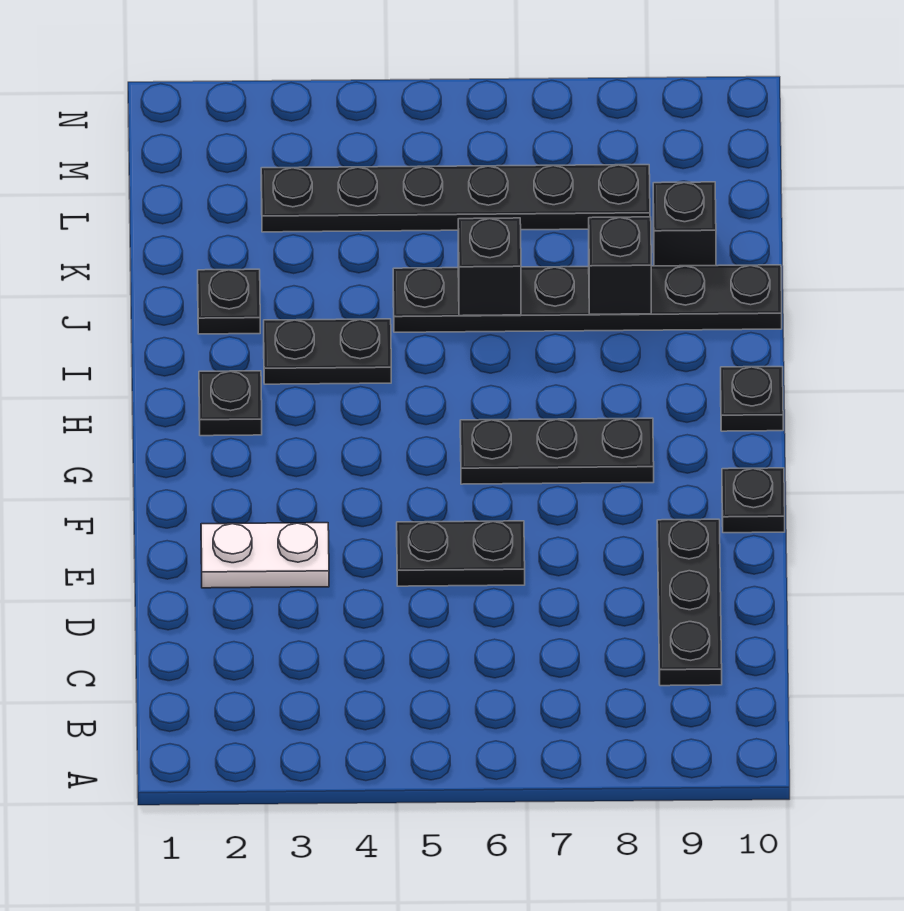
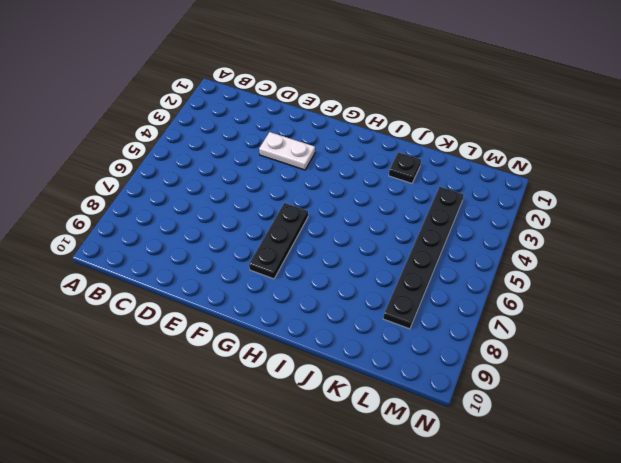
white plate E3:F3 level 1 -> white plate E2:E3 level 1
none -> black plate C9:E9 level 1
none -> black plate E5:E6 level 1
none -> black plate F10 level 1

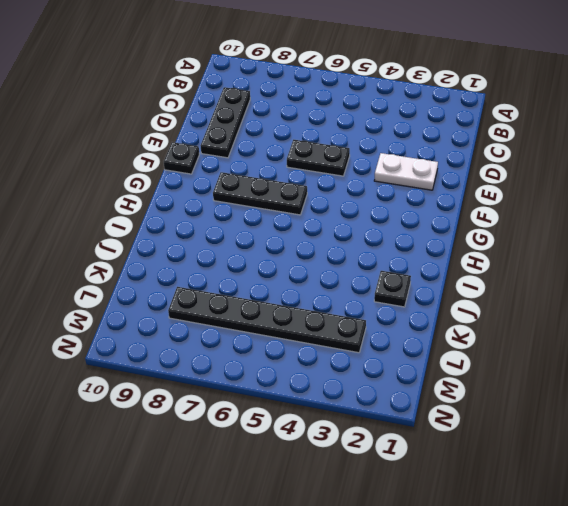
none -> black plate H2 level 1
none -> black plate H10 level 1
none -> black plate I3:I4 level 1

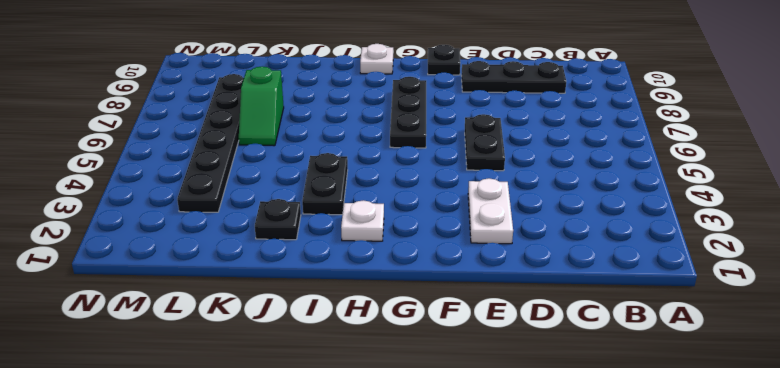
white plate H2 level 1 -> black plate H2 level 1
white plate H10 level 1 -> black plate H10 level 1
green slope K6:K7 level 1 top 7 -> none
none -> black plate J5:J10 level 1
none -> black brick K9 level 1
none -> black brick J6 level 2

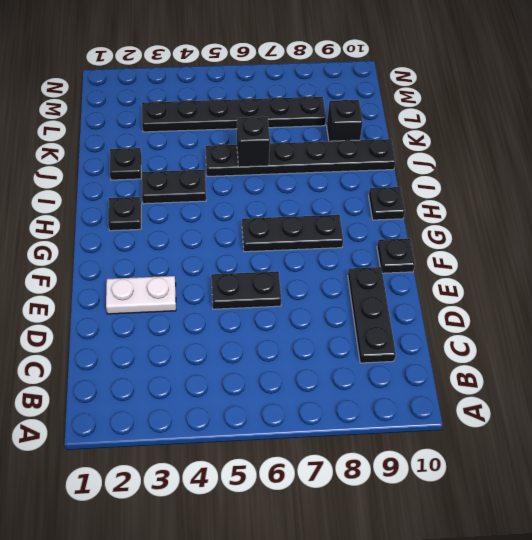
none -> black brick J8 level 2

